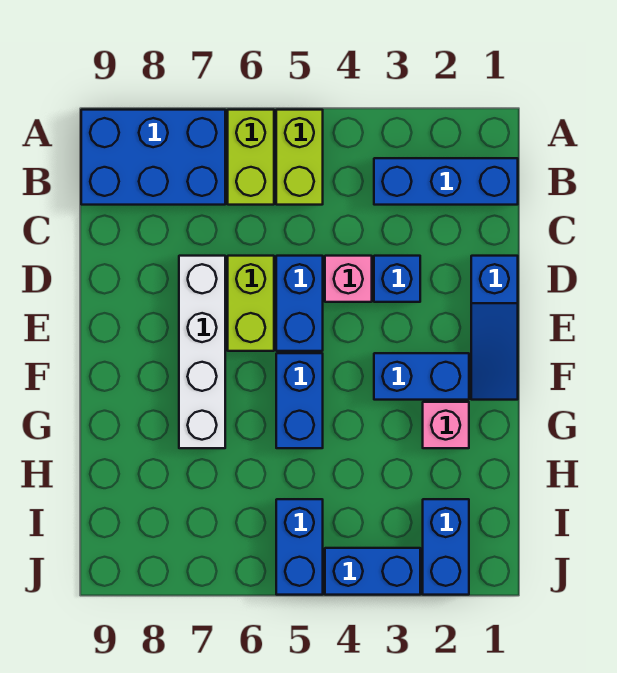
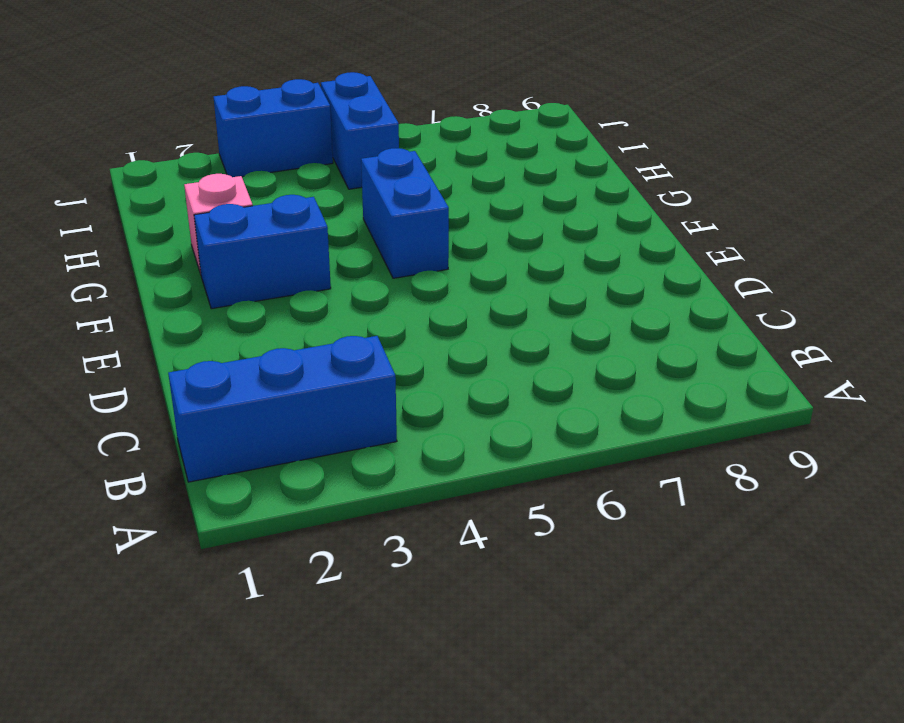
none -> lime brick A5:B5 level 1
none -> lime brick A6:B6 level 1
none -> blue brick A7:B9 level 1

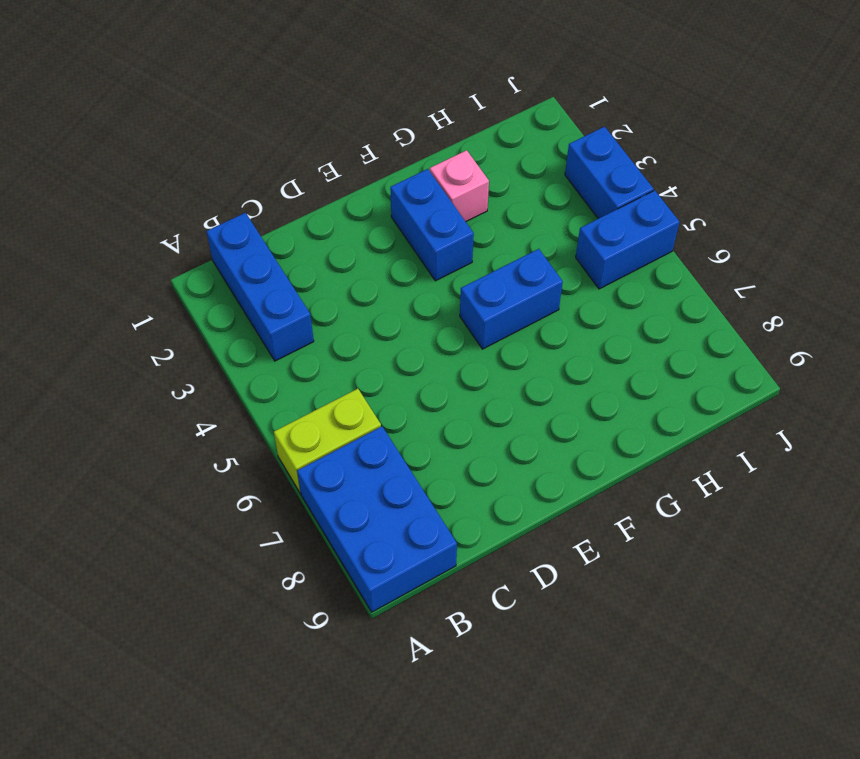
none -> lime brick A5:B5 level 1
none -> blue slope D1:F1 level 1 top D
none -> blue brick D3 level 1

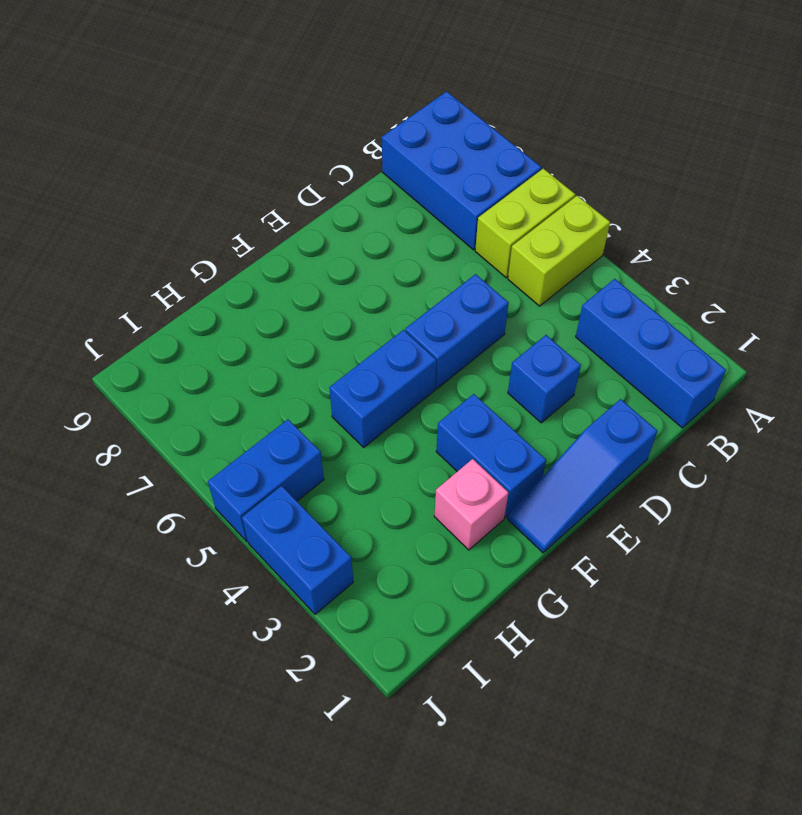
none -> pink brick D4 level 1
none -> lime brick D6:E6 level 1
none -> white brick D7:G7 level 1

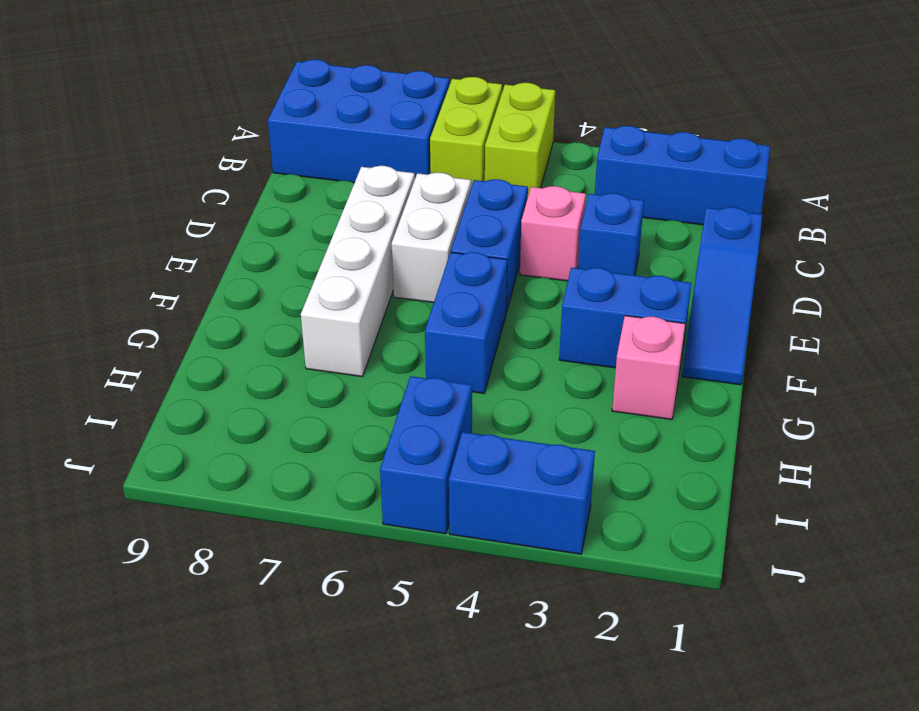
white brick D6:E6 level 1 -> lime brick D6:E6 level 1
none -> blue brick I2:J2 level 1

